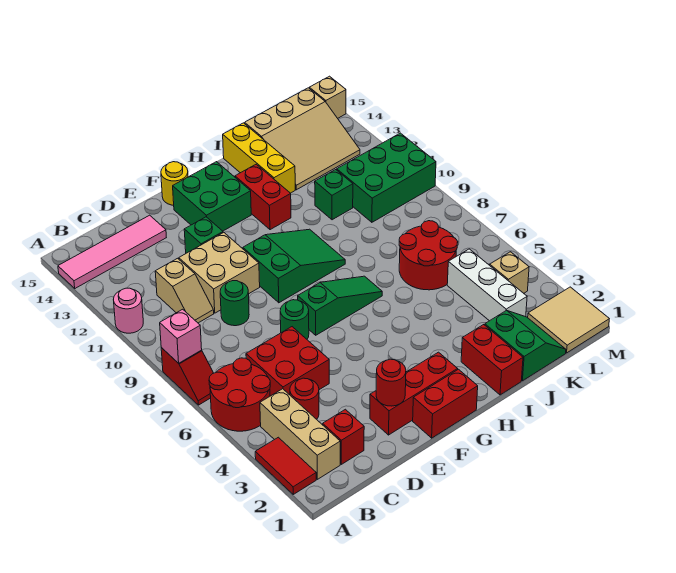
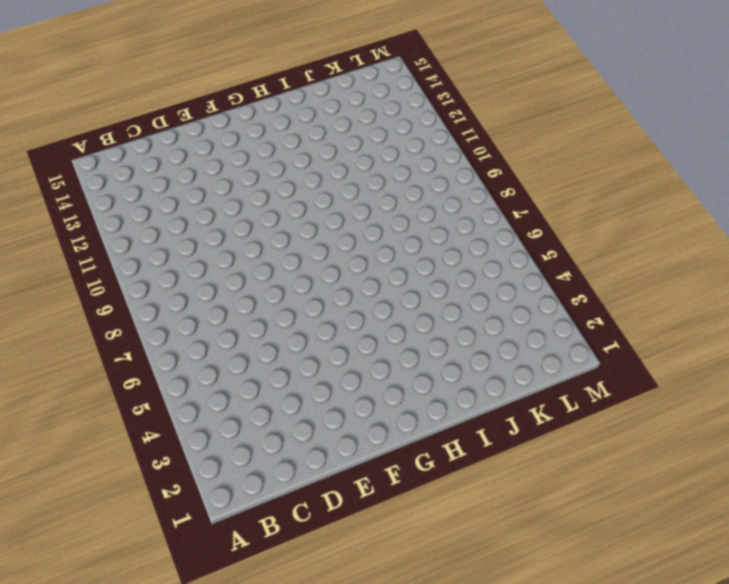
none -> red tile A2:A3 level 1
none -> red round brick A5:B6 level 1
none -> red slope A7:A8 level 1 top 8
none -> pink round brick A11 level 1

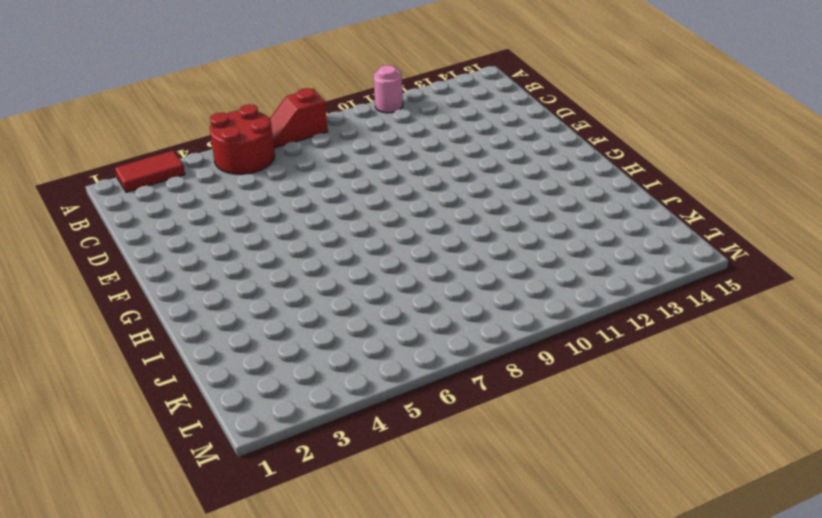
none -> pink tile A14:D14 level 1
none -> tan brick B2:B4 level 1
none -> red brick C2 level 1
none -> red round brick C4 level 1

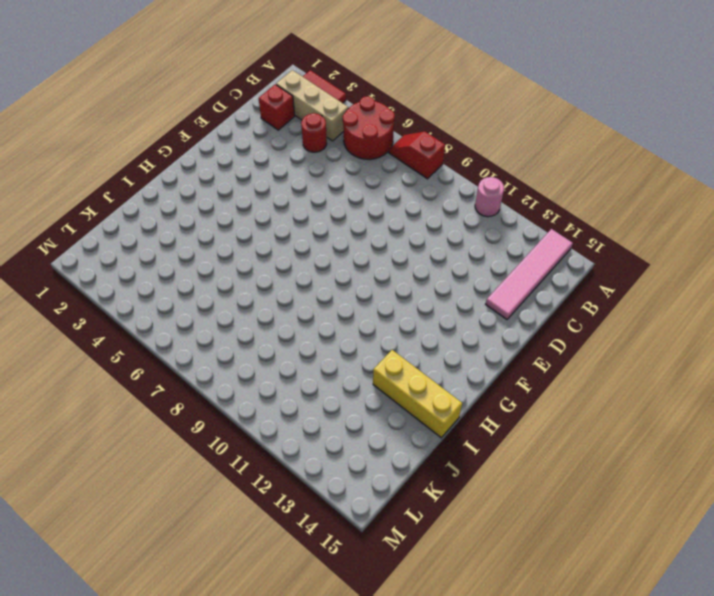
none -> red brick C5:D6 level 1
none -> tan slope C10:C11 level 1 top 11
none -> green round brick D9 level 1
none -> tan brick D10:E11 level 1

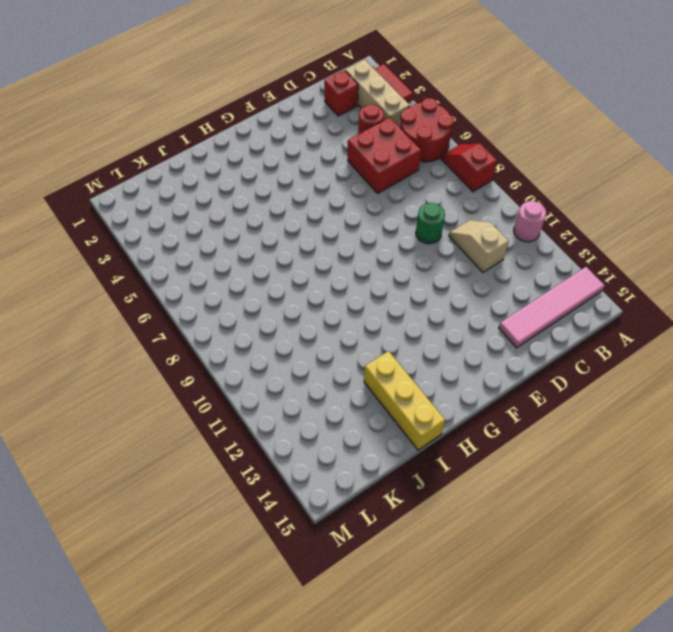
none -> tan brick D10:E11 level 1
none -> red brick E2:G2 level 1
none -> green round brick E7 level 1
none -> green brick E12 level 1

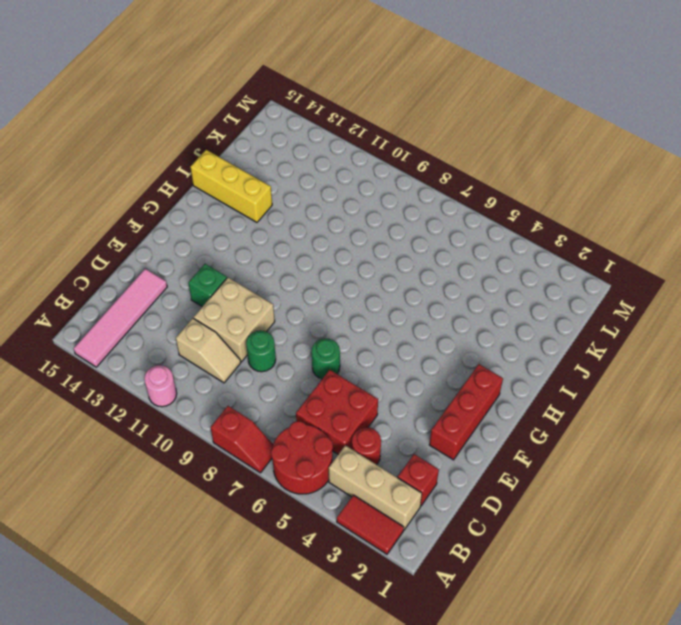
none -> red brick F1:G1 level 1
none -> green slope F7:H7 level 1 top F
none -> green slope F9:H10 level 1 top F
none -> green brick F13:G14 level 1

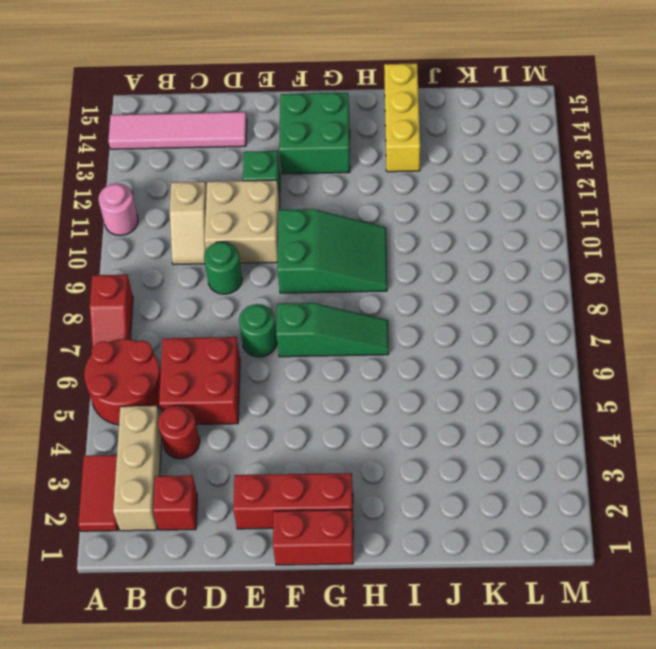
none -> yellow round brick F15 level 1
none -> red brick H12:H13 level 1
none -> red brick I1:I2 level 1
none -> green slope J1:K2 level 1 top J

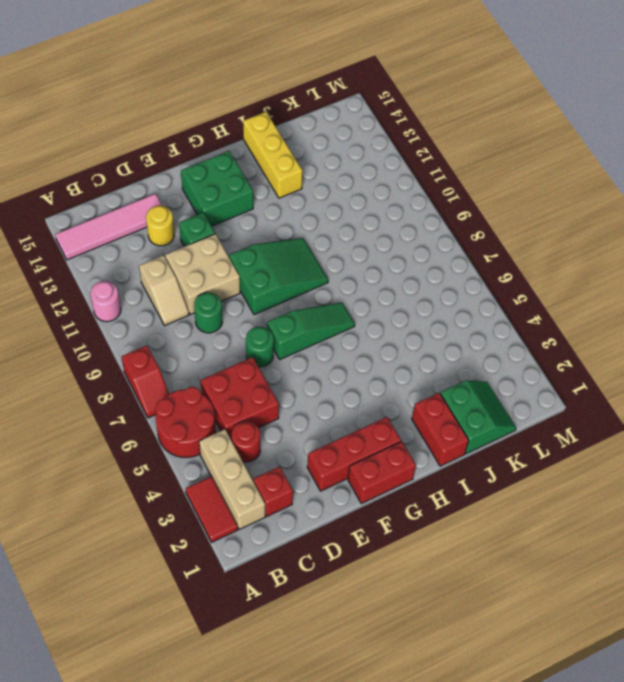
yellow round brick D13 level 1 -> yellow round brick F15 level 1
none -> red brick H12:H13 level 1
none -> red round brick J6:K7 level 1
none -> green brick J11 level 1
none -> tan slope J13:L15 level 1 top 15

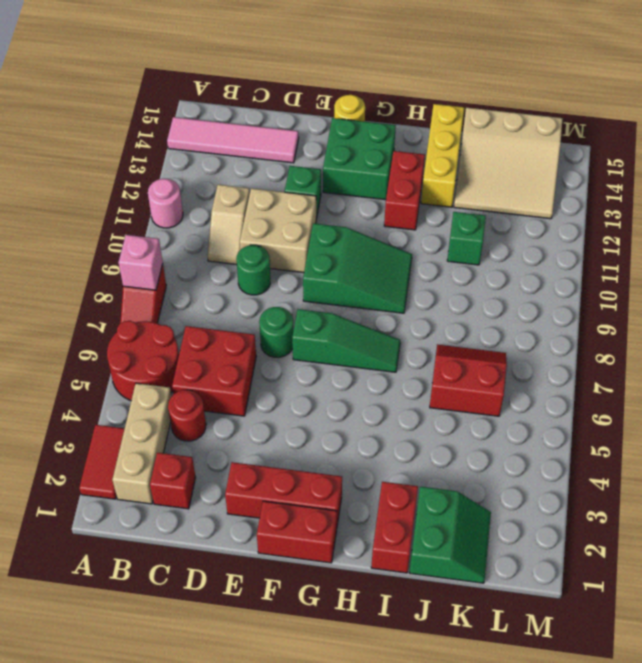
red slope J6:K7 level 1 top 6 -> red round brick J6:K7 level 1
none -> white brick K3:K5 level 1
none -> green brick K10:M11 level 1
none -> tan tile L1:M2 level 1
none -> tan brick L4 level 1

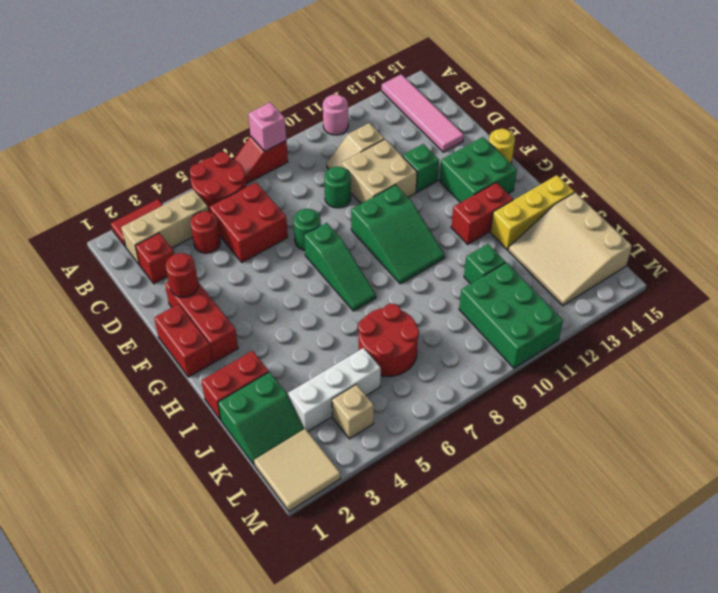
none -> tan brick M15 level 1

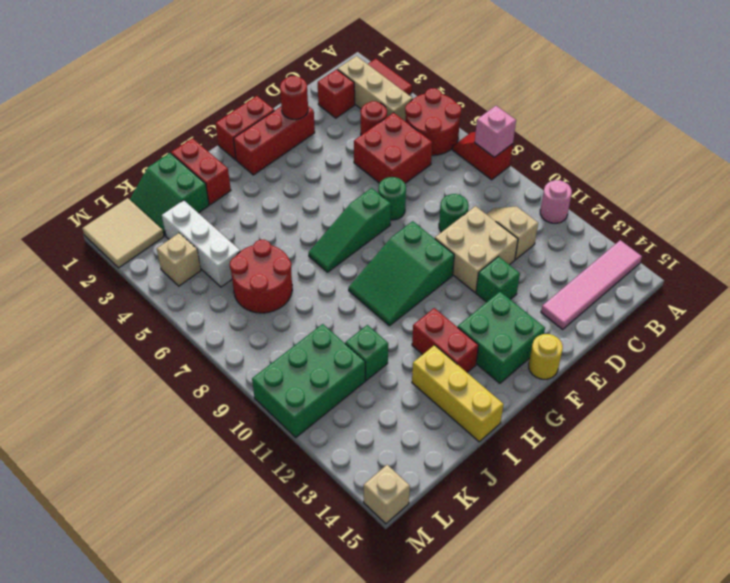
none -> tan slope J13:L15 level 1 top 15

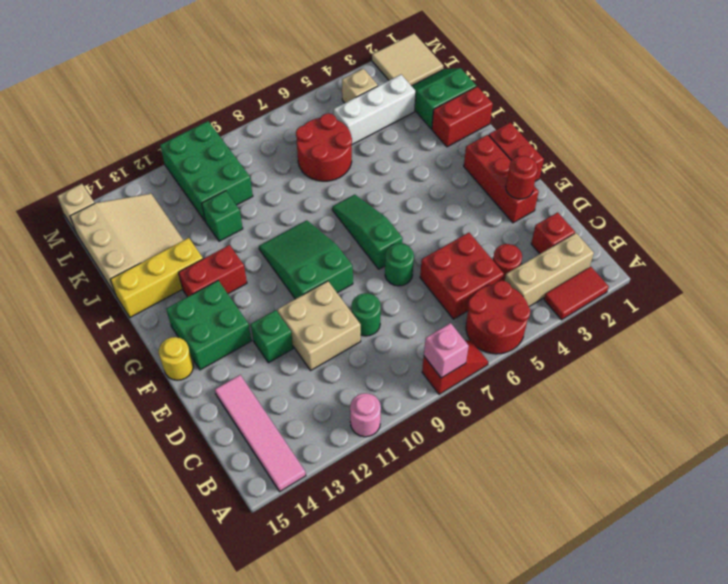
none -> tan slope C10:C11 level 1 top 11

